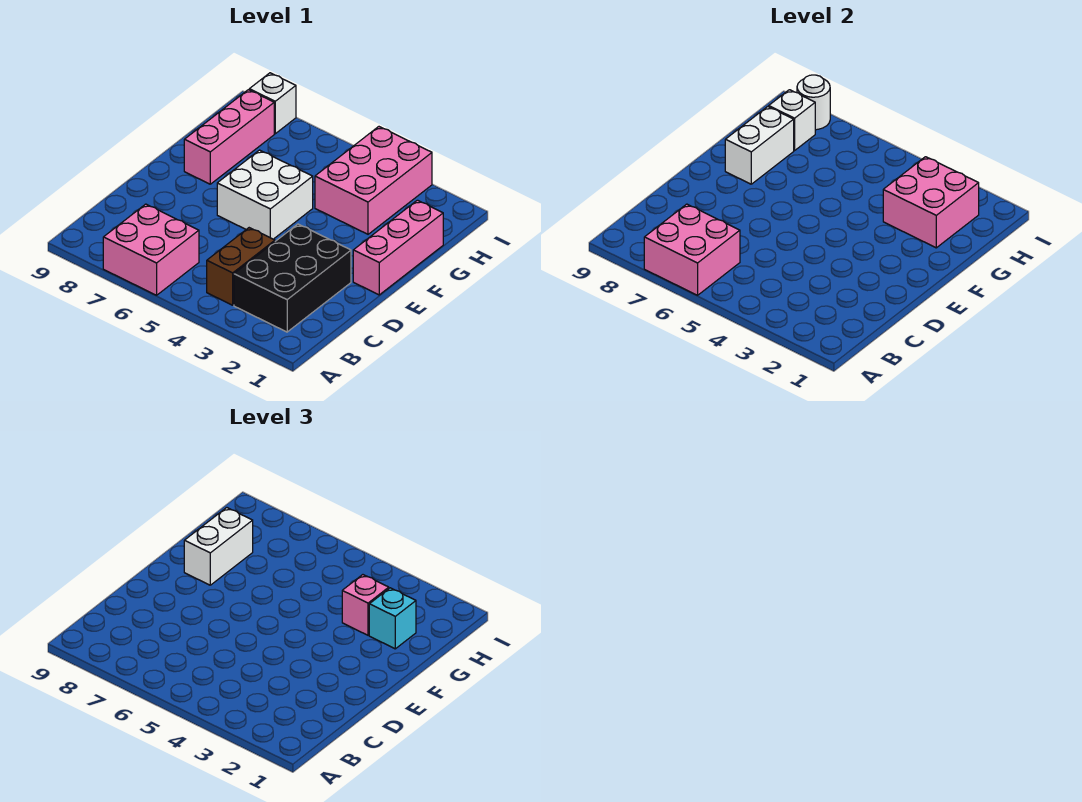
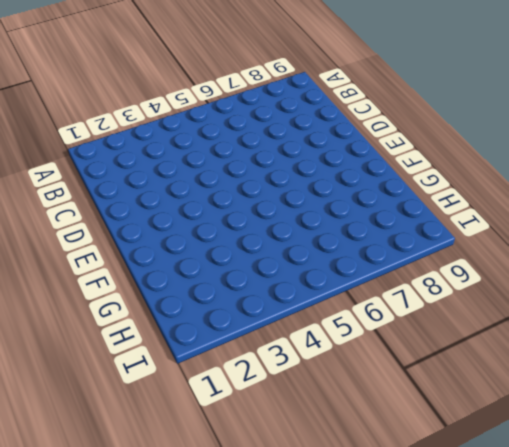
none -> pink brick A6:B7 level 1
none -> black brick B2:D3 level 1
none -> brown brick B4:C4 level 1

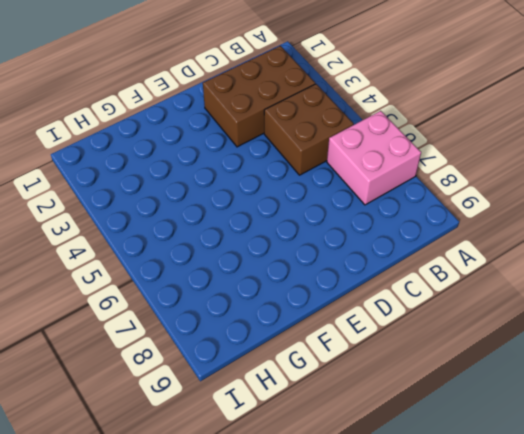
brown brick B2:D3 level 1 -> black brick B2:D3 level 1
brown brick B4:C5 level 1 -> brown brick B4:C4 level 1
none -> pink brick E1:G1 level 1
none -> white brick E5:F6 level 1
none -> pink brick F8:H8 level 1

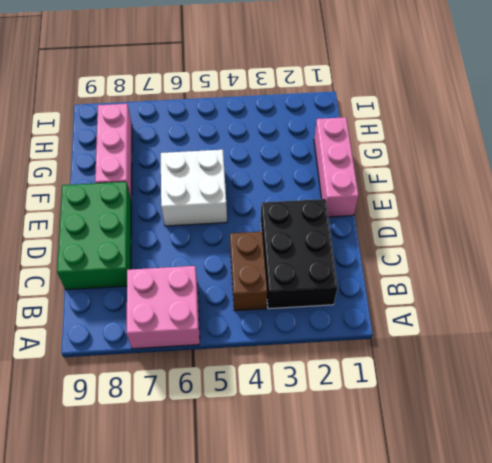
green brick C8:E9 level 1 -> none
none -> pink brick G3:I4 level 1
none -> white brick I8 level 1
none -> pink brick A6:B7 level 2

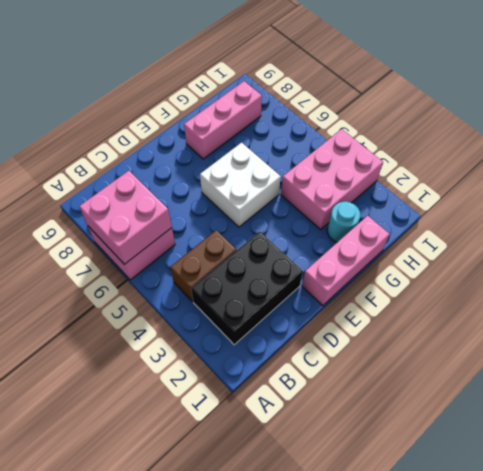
cyan round brick G2 level 1 -> none
none -> white brick I8 level 1
none -> white brick F8:G8 level 2
none -> pink brick G2:H3 level 2

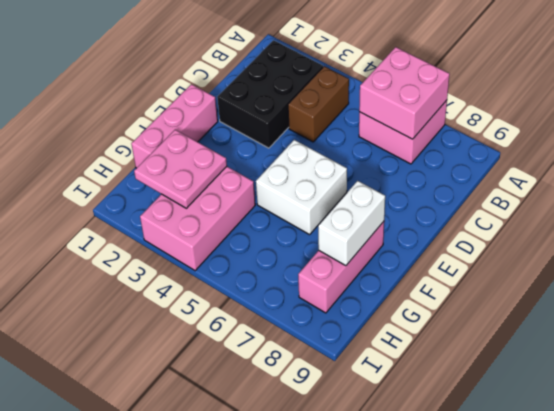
pink plate G2:H3 level 2 -> pink brick G2:H3 level 2
none -> white brick I8 level 1
none -> white brick H8 level 2
none -> white round brick I8 level 2

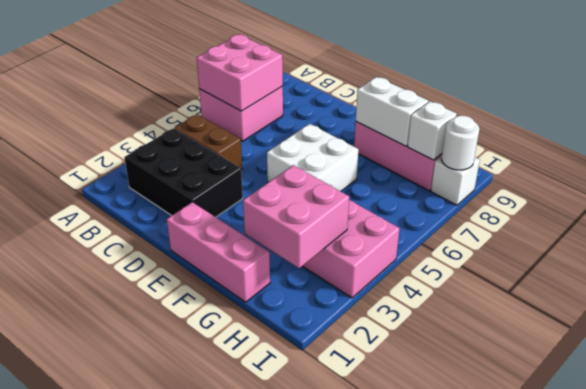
none -> white brick F8:G8 level 3
none -> cyan brick G2 level 3
none -> pink brick G3 level 3

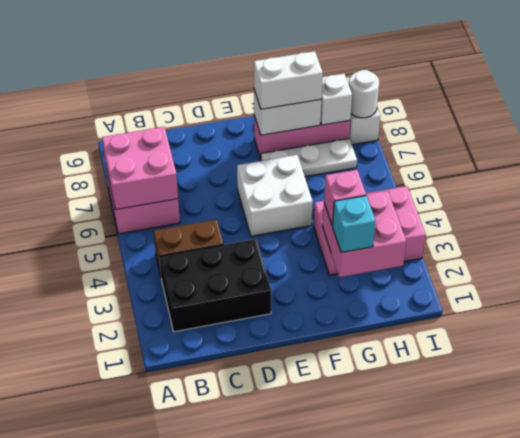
white plate F7:H7 level 1 -> none
none -> pink brick E1:G1 level 1

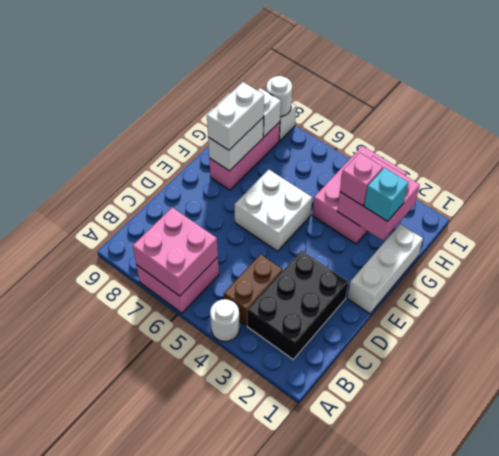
white round brick A4 level 1 -> none
white brick E1:G1 level 1 -> pink brick E1:G1 level 1

